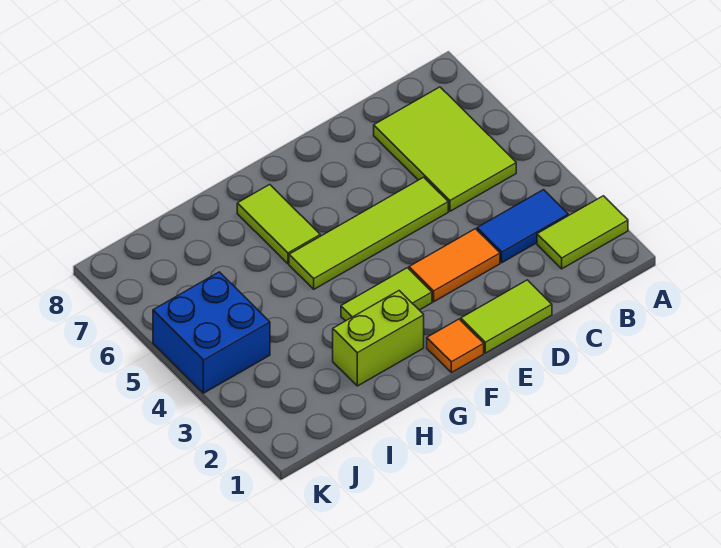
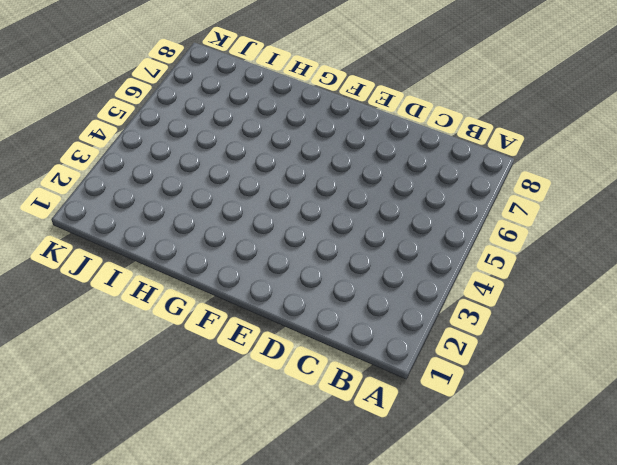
none -> lime tile A2:B2 level 1
none -> blue tile B3:C3 level 1

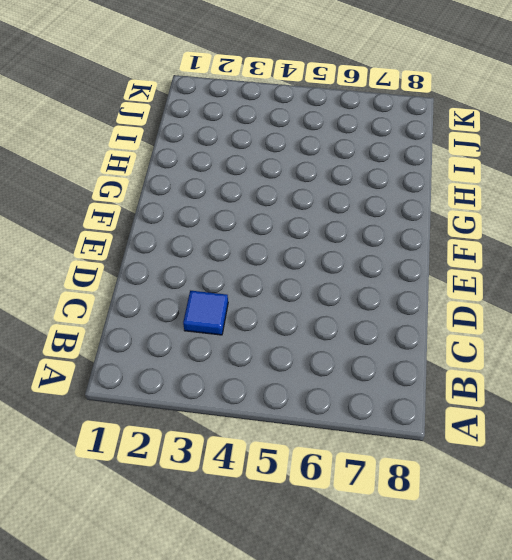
blue tile C3 level 1 -> blue tile B3:C3 level 1
none -> lime tile A2:B2 level 1
none -> lime tile B5:C7 level 1

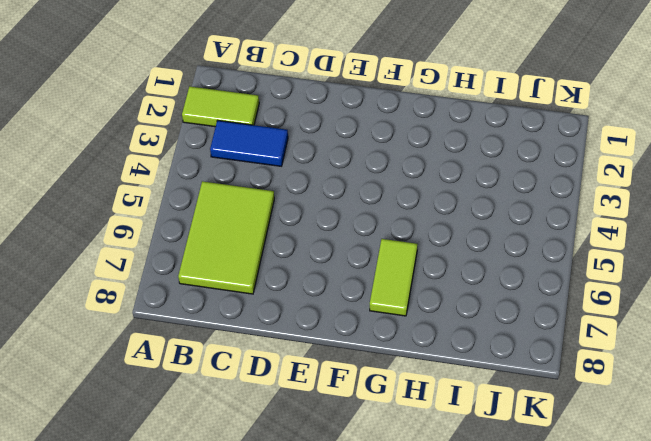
none -> lime tile D1:E1 level 1
none -> orange tile D3:E3 level 1

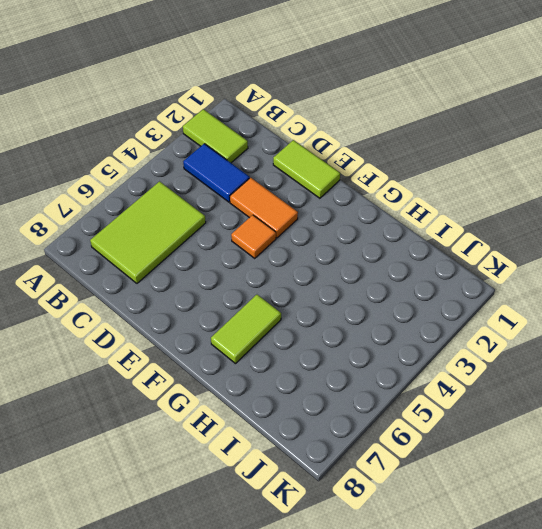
orange tile E4 level 1 -> orange tile F1 level 1
none -> lime tile D5:G5 level 1
none -> lime tile F3:G3 level 1

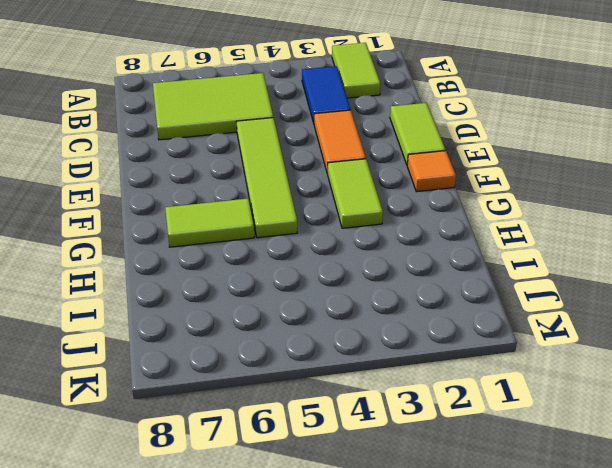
none -> lime brick G2:H2 level 1
none -> blue brick J4:K5 level 1

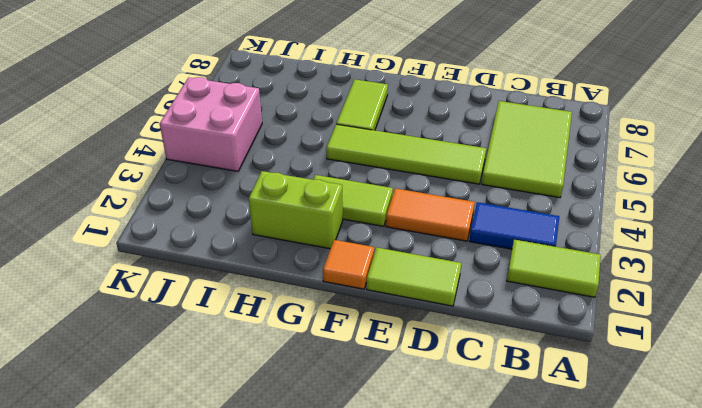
pink brick J4:K5 level 1 -> blue brick J4:K5 level 1

